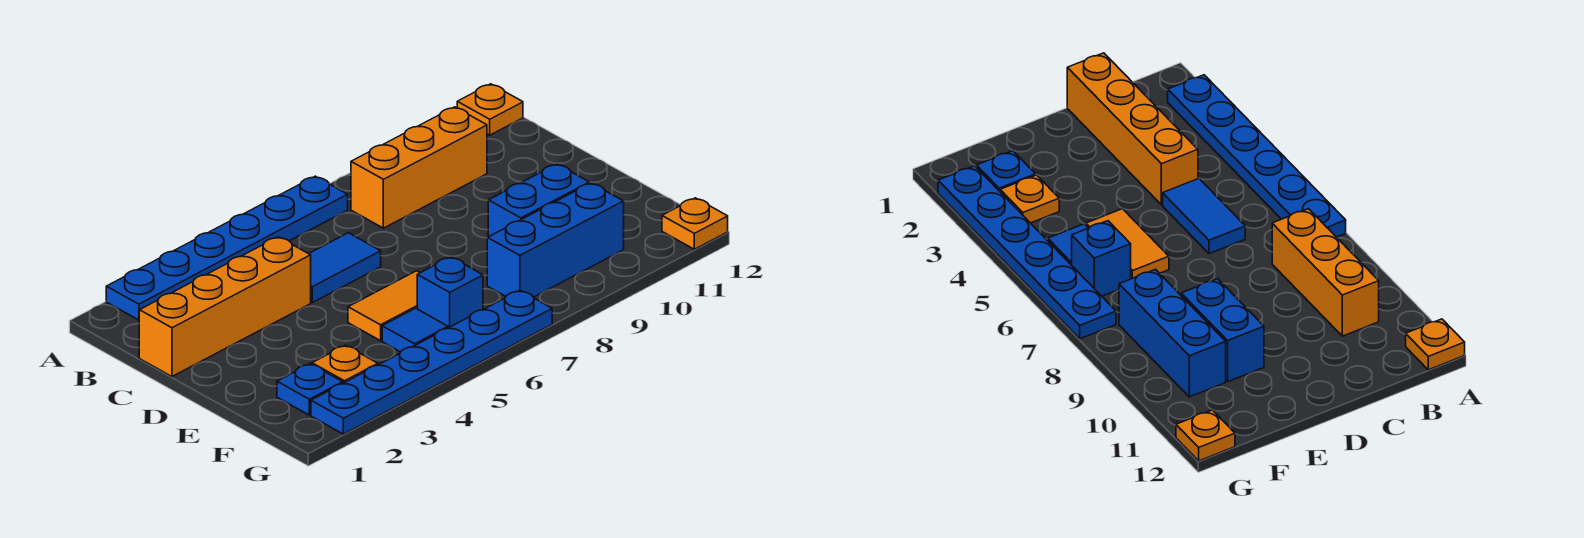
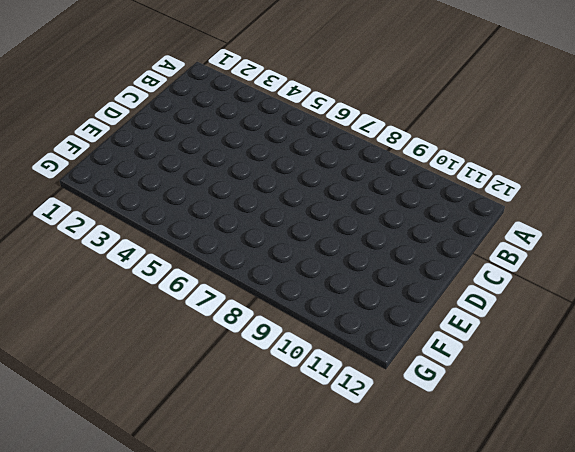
none -> blue plate A2:A7 level 1
none -> orange plate A12 level 1
none -> orange brick B8:B10 level 1

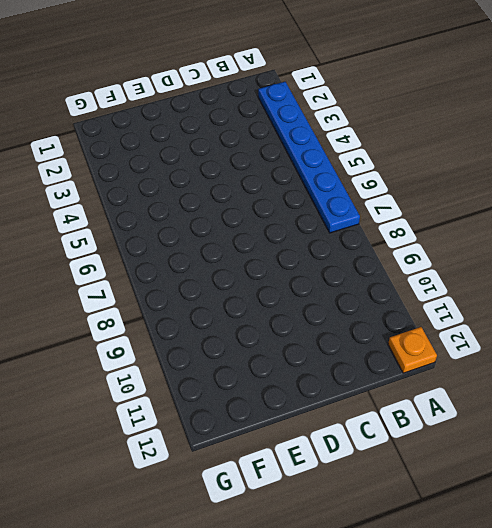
none -> orange brick B8:B10 level 1
none -> orange brick C1:C4 level 1
none -> blue tile C5:C6 level 1

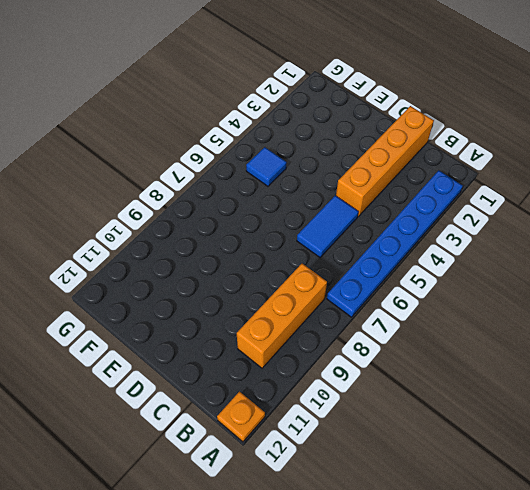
none -> orange tile E5:E6 level 1
none -> blue brick E9:E10 level 1
none -> blue plate F2 level 1

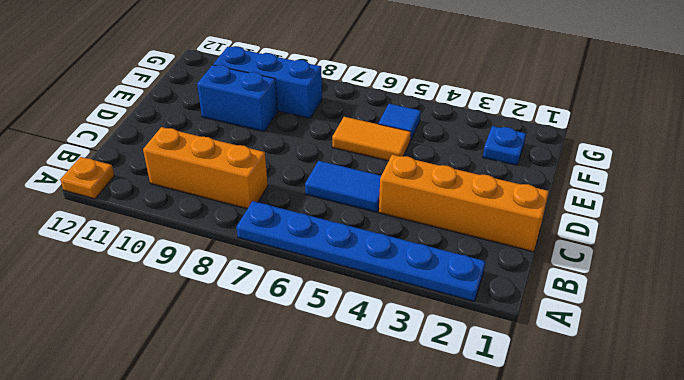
none -> orange plate F3 level 1
none -> blue brick F6 level 1
none -> blue plate G2:G7 level 1

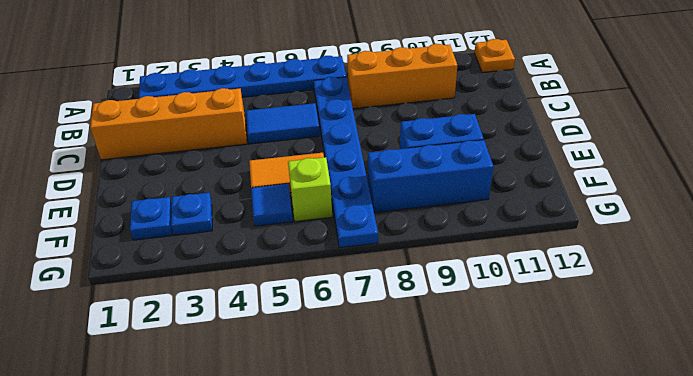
blue plate B7:G7 level 1 -> blue plate G2:G7 level 1
blue plate F3 level 1 -> orange plate F3 level 1
lime brick F6 level 1 -> blue brick F6 level 1
none -> orange plate G12 level 1

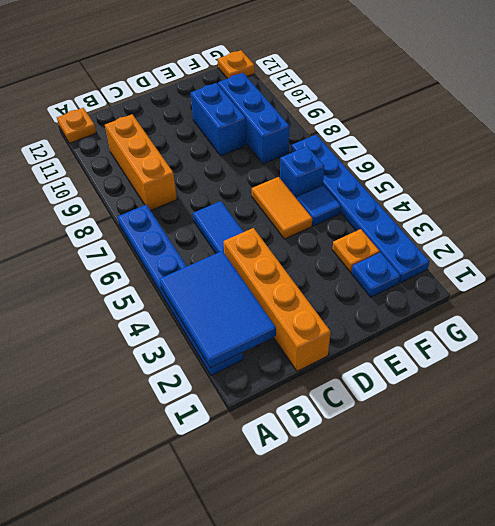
blue tile A2:B4 level 2 -> none

